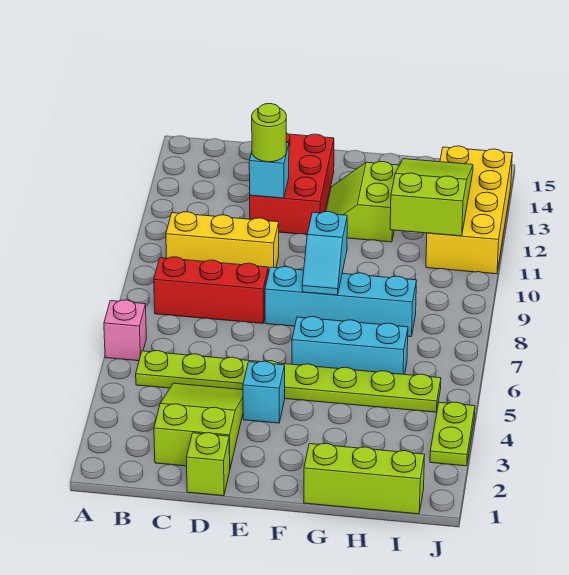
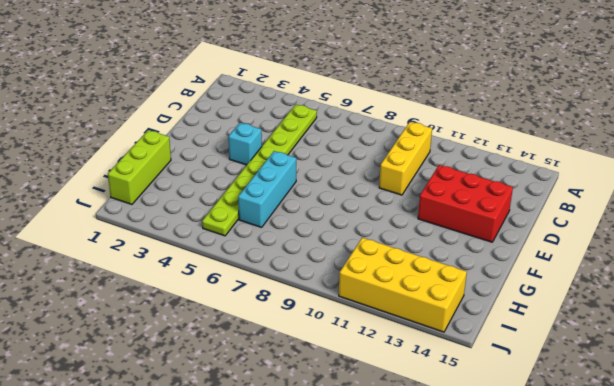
none -> pink brick A6 level 1
none -> red brick B8:D8 level 1
none -> lime slope C2:D4 level 1 top 2

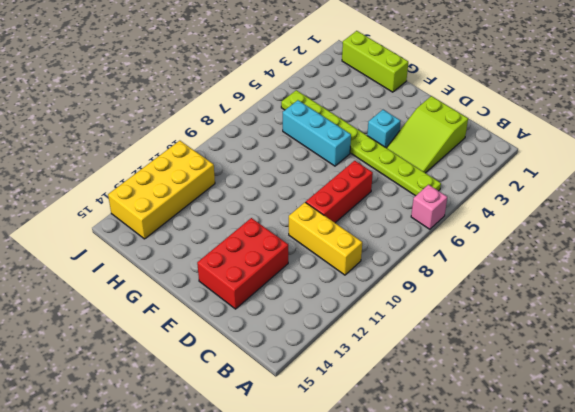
red brick D7:D9 level 1 -> red brick B8:D8 level 1
none -> lime brick D1 level 1
none -> cyan brick E8:H8 level 1
none -> lime slope F12:G13 level 1 top G

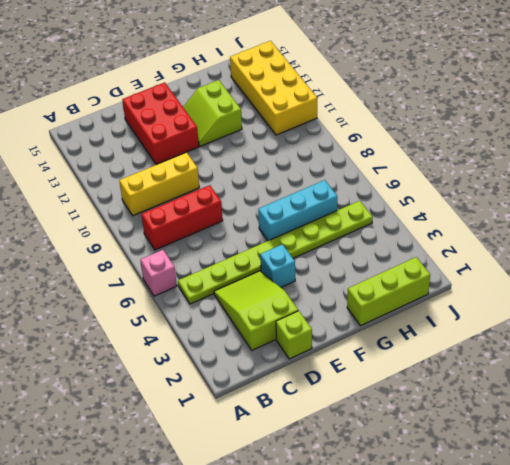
none -> cyan brick E8:H8 level 1
none -> lime plate J3:J4 level 1
none -> cyan brick D12 level 2

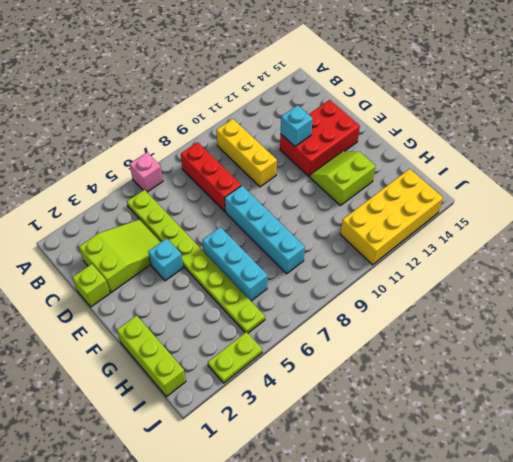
none -> cyan slope F8:F9 level 2 top 9
none -> lime slope H11:I13 level 2 top 11
none -> lime round brick D12 level 3

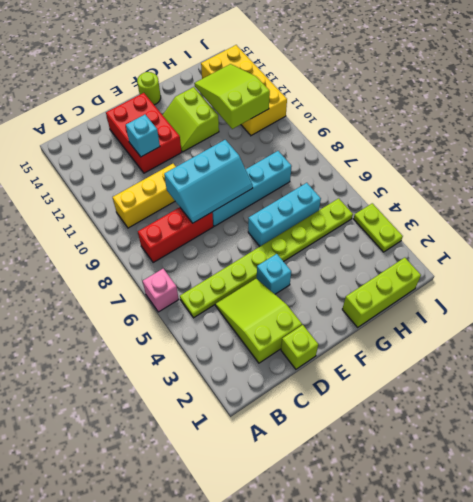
cyan slope D8:F9 level 2 top 9 -> cyan slope F8:F9 level 2 top 9
lime round brick F15 level 1 -> lime round brick D12 level 3

